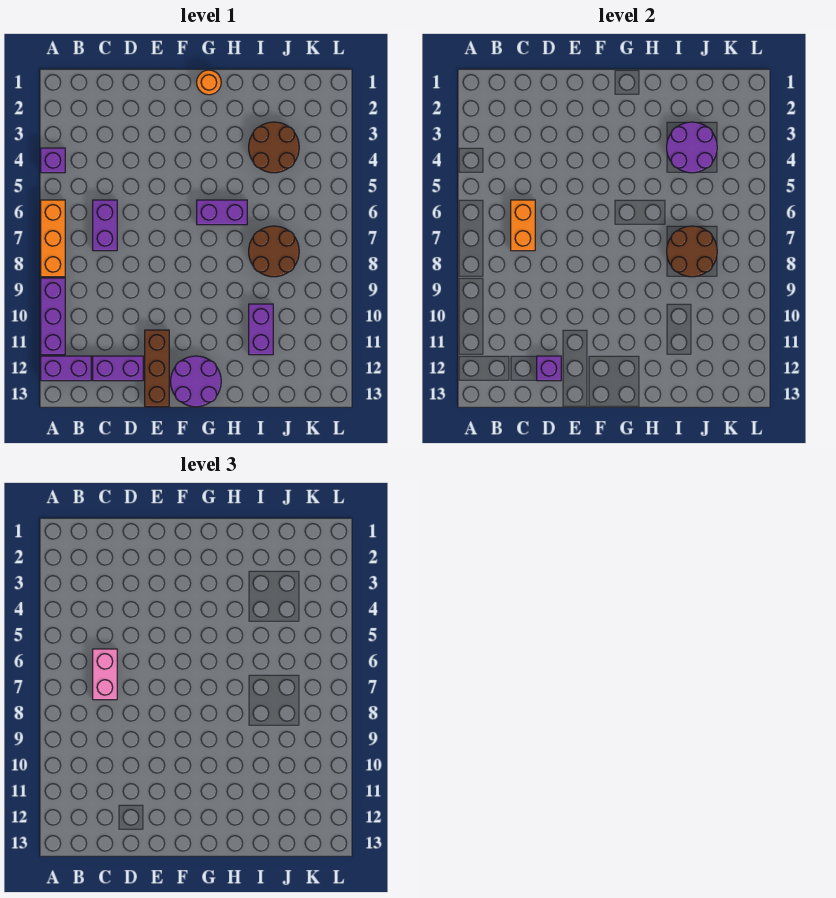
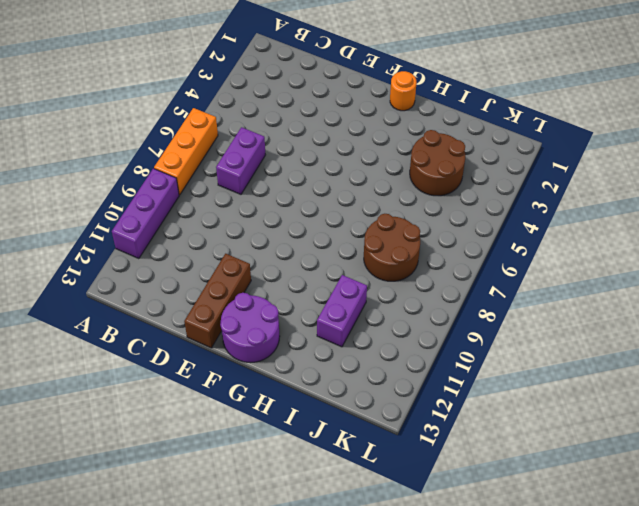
none -> purple brick A4 level 1
none -> purple brick A12:B12 level 1
none -> purple brick C12:D12 level 1

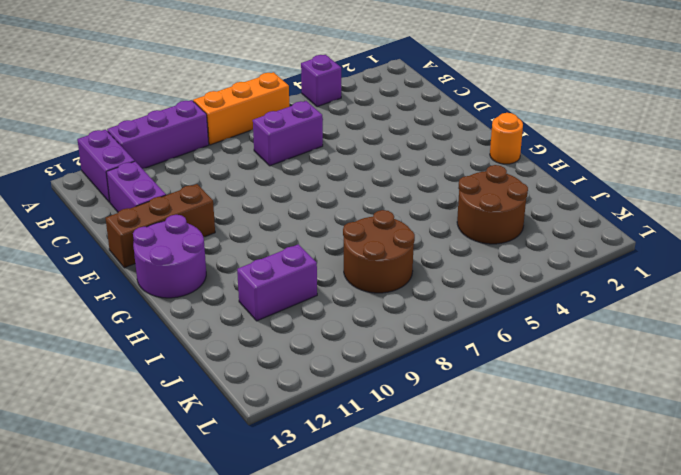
none -> purple brick G6:H6 level 1
none -> orange brick C6:C7 level 2
none -> purple brick D12 level 2

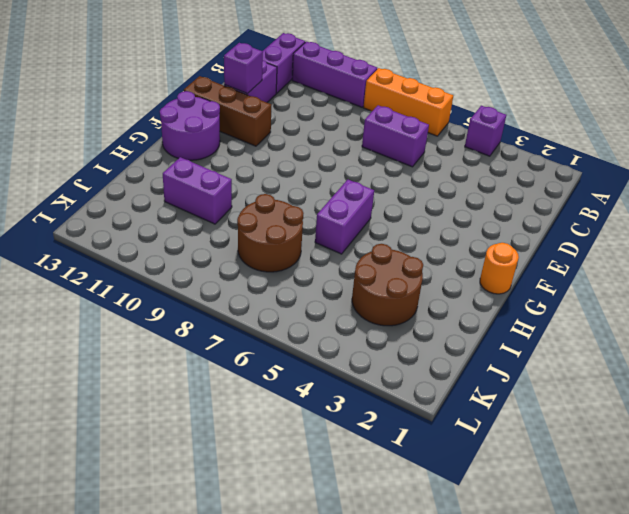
none -> orange brick C6:C7 level 2
none -> purple round brick I3:J4 level 2
none -> brown round brick I7:J8 level 2

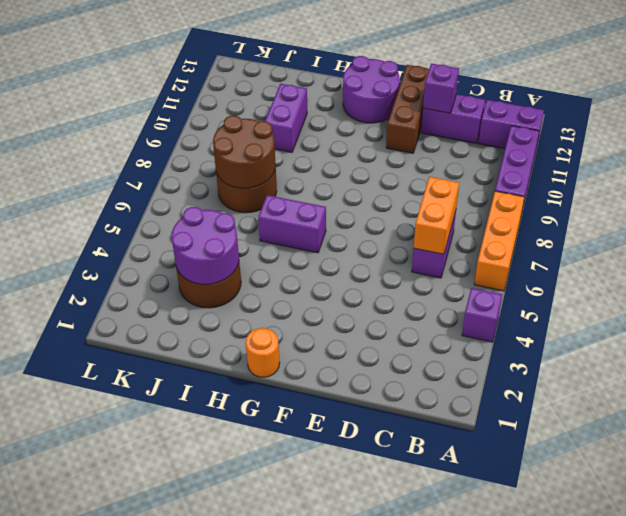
none -> pink brick C6:C7 level 3

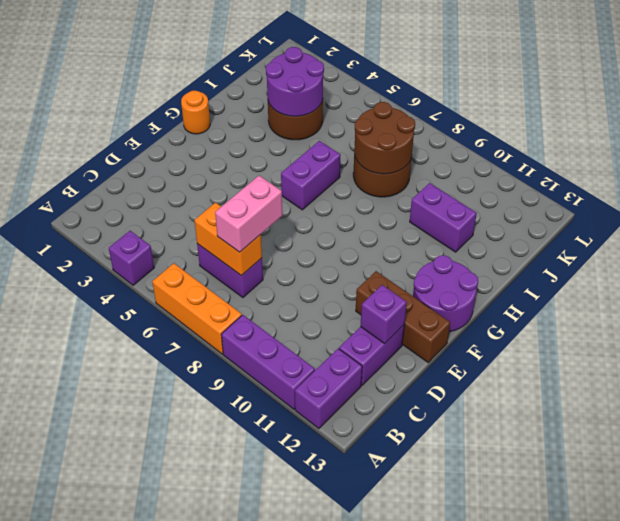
pink brick C7:D7 level 3 -> pink brick C6:C7 level 3

